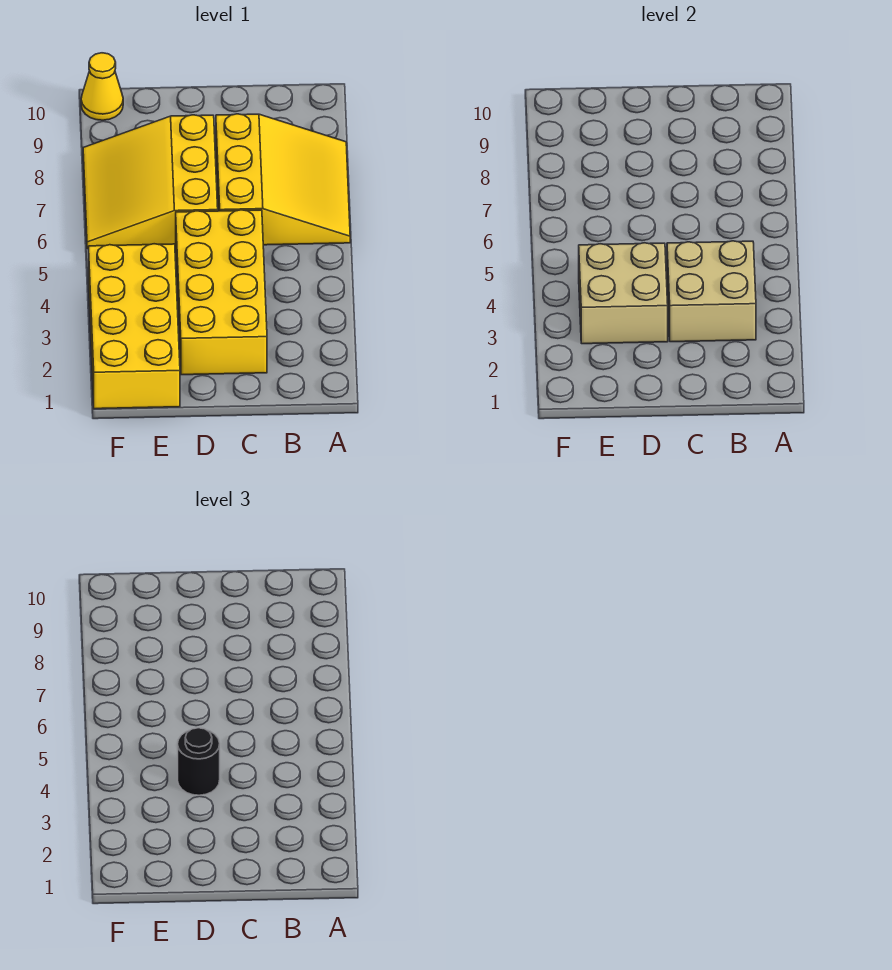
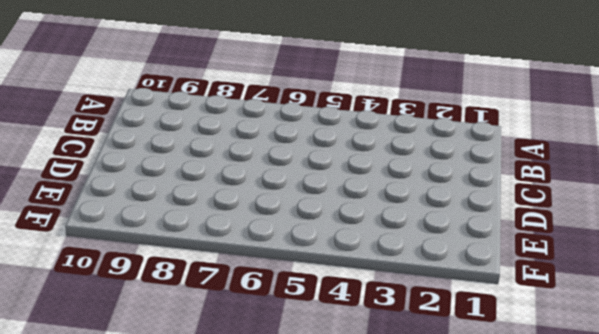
none -> yellow slope A6:C8 level 1 top C
none -> yellow brick C2:D5 level 1

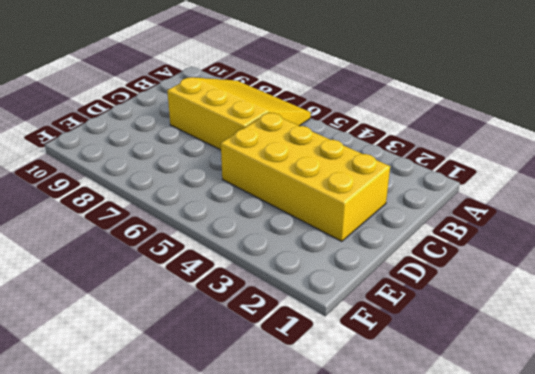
none -> yellow slope D6:F8 level 1 top D
none -> yellow brick E1:F4 level 1

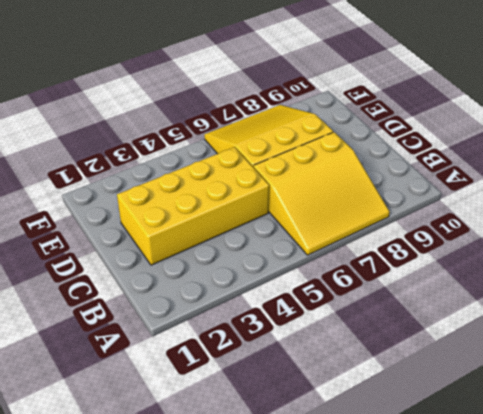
none -> yellow brick E1:F4 level 1
none -> yellow cone F10 level 1

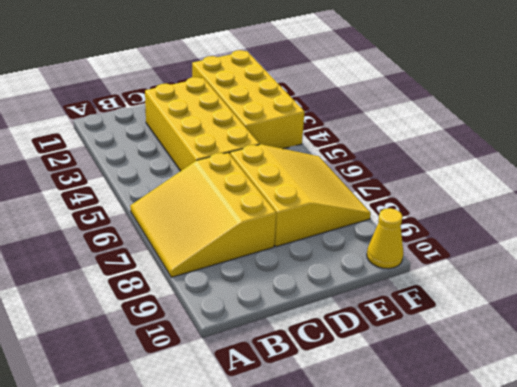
none -> tan brick B3:C4 level 2
none -> tan brick D3:E4 level 2

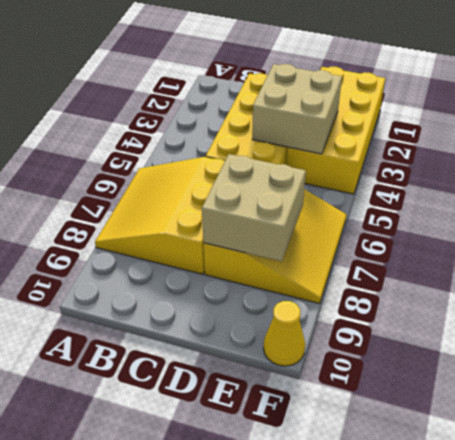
tan brick D7:E8 level 2 -> tan brick B3:C4 level 2
none -> black round brick D4 level 3

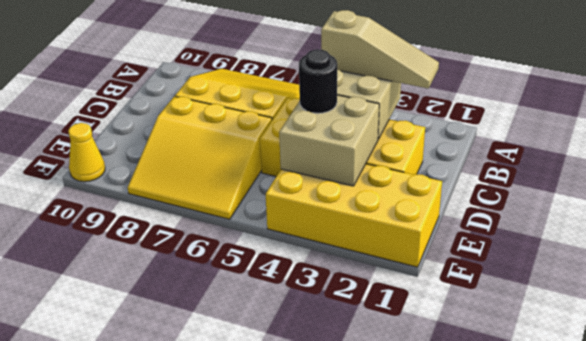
tan slope B2:B4 level 3 top 4 -> none

